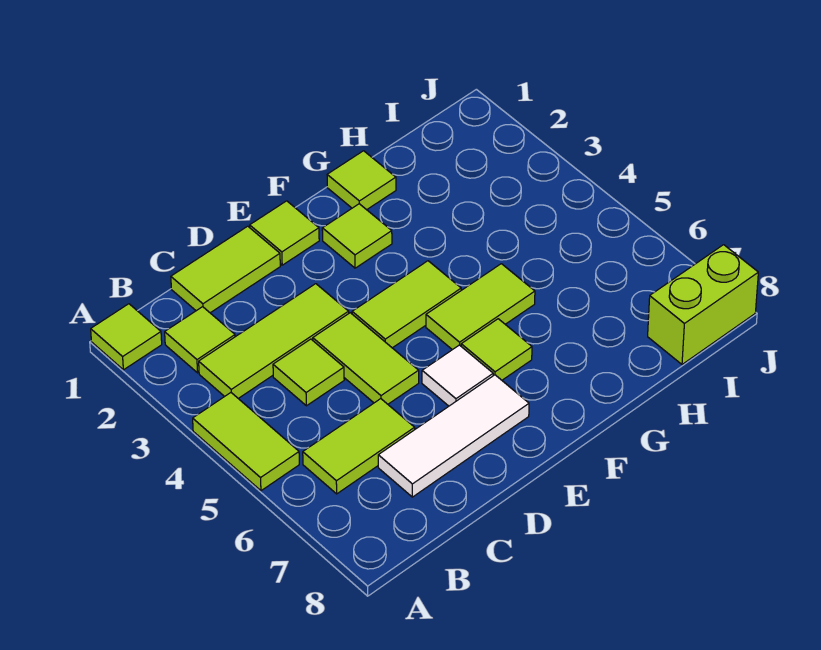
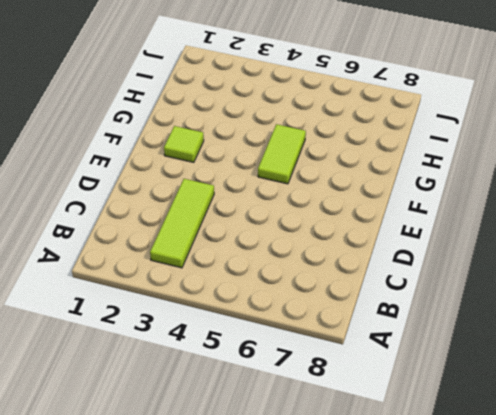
none -> lime tile A1 level 1
none -> lime tile A4:A5 level 1
none -> lime tile B2 level 1

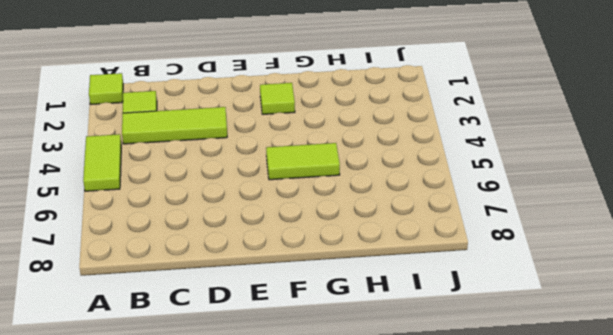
none -> lime tile B6:C6 level 1
none -> lime tile C1:D1 level 1
none -> lime tile C4 level 1

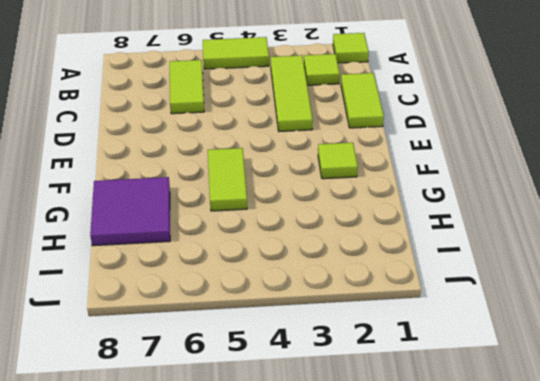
purple tile G7:H8 level 1 -> none
none -> lime tile C4 level 1
none -> white tile C7:E7 level 1
none -> lime tile D4:D5 level 1

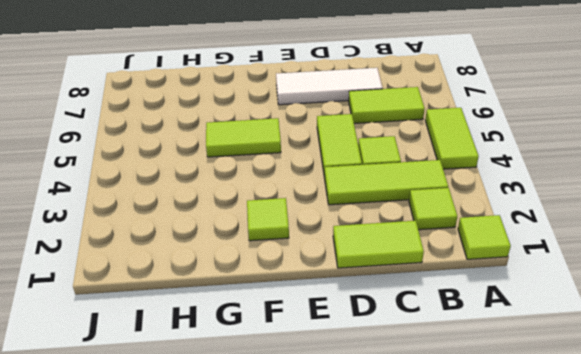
none -> lime tile E1 level 1
none -> lime tile E4:F4 level 1
none -> white tile E6 level 1

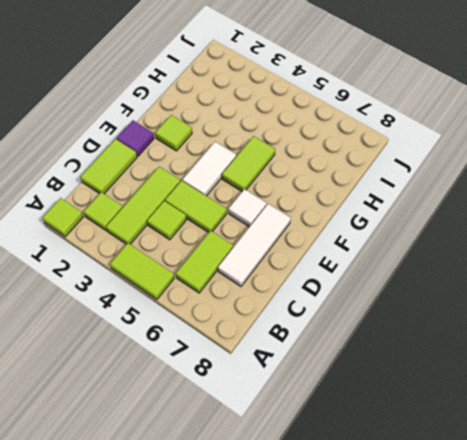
purple tile E1 level 1 -> lime tile E1 level 1
white tile E4:F4 level 1 -> lime tile E4:F4 level 1
none -> lime tile F6 level 1
none -> lime tile G1 level 1
none -> lime brick I8:J8 level 1

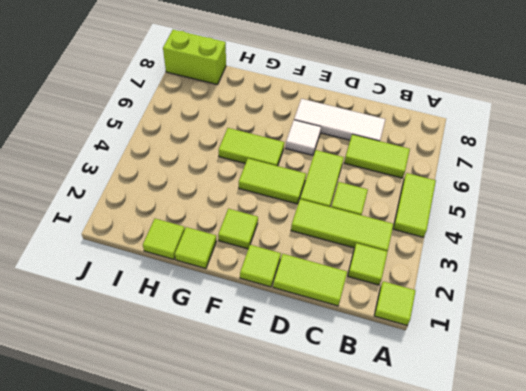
lime tile H1 level 1 -> lime tile F6 level 1

